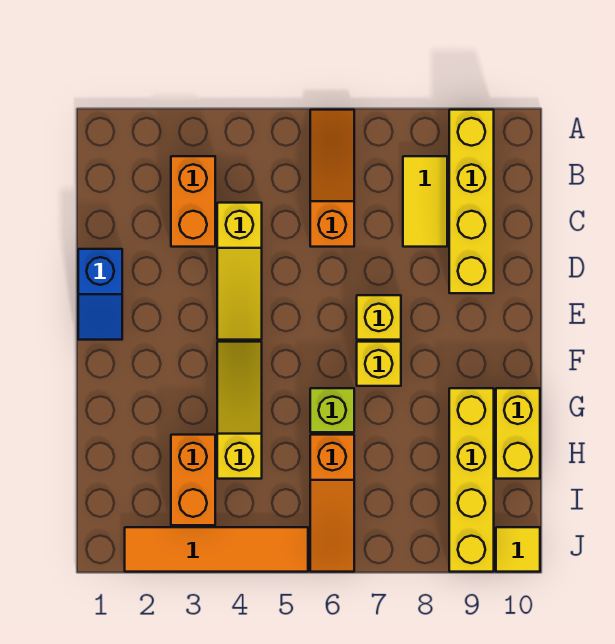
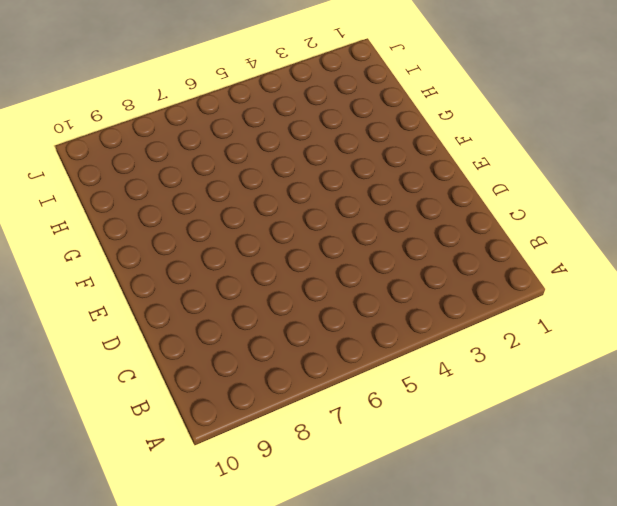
none -> orange slope A6:C6 level 1 top C
none -> yellow brick A9:D9 level 1
none -> orange brick B3:C3 level 1

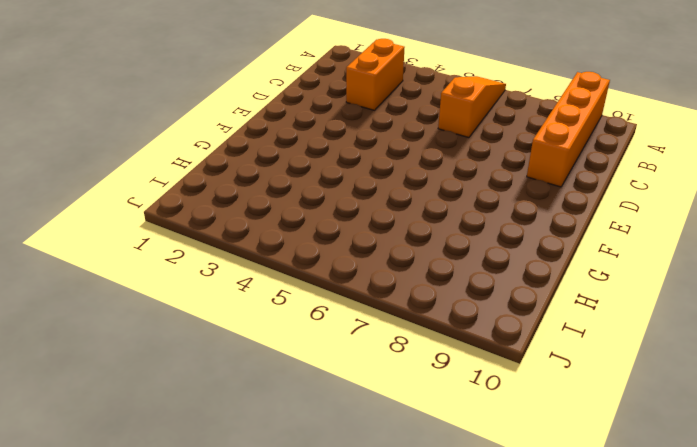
orange brick A9:D9 level 1 -> yellow brick A9:D9 level 1
none -> yellow tile B8:C8 level 1
none -> yellow slope C4:E4 level 1 top C
none -> blue slope D1:E1 level 1 top D

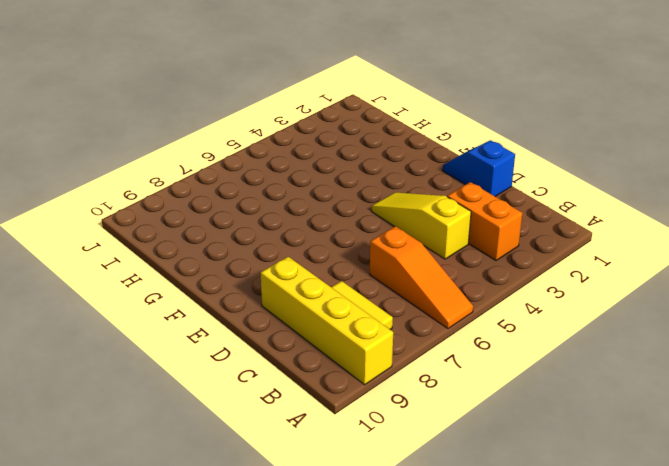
none -> yellow brick E7 level 1
none -> yellow slope F4:H4 level 1 top H
none -> yellow brick F7 level 1

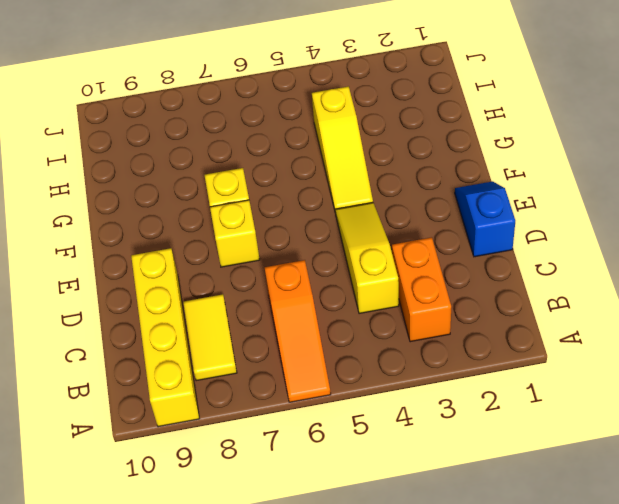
none -> lime brick G6 level 1
none -> yellow brick G9:J9 level 1
none -> yellow brick G10:H10 level 1

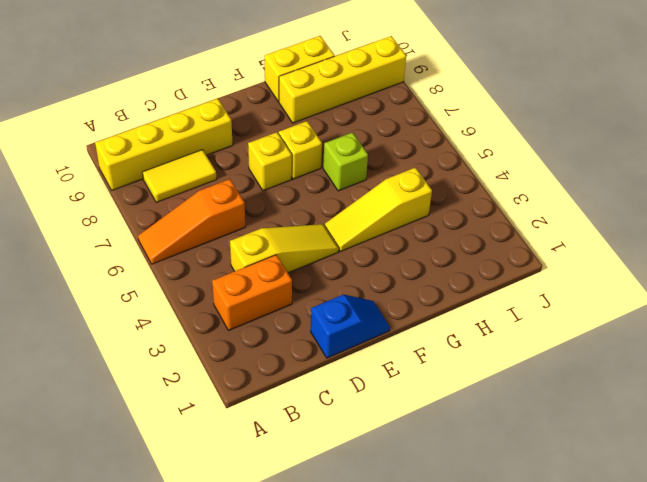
none -> orange brick H3:I3 level 1
none -> orange slope H6:J6 level 1 top H
none -> orange tile J2:J5 level 1

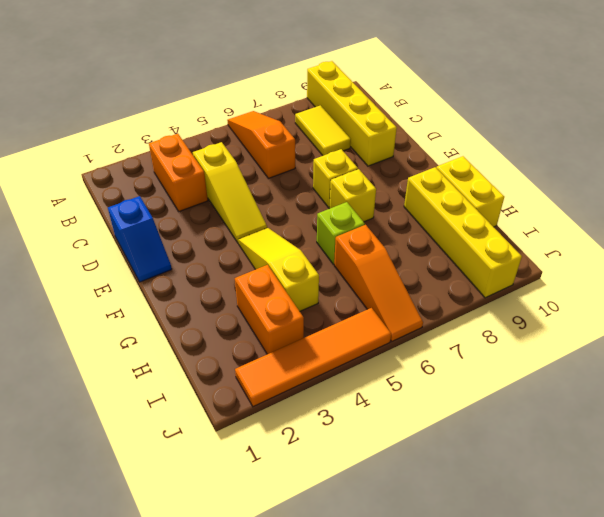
none -> yellow tile J10 level 1

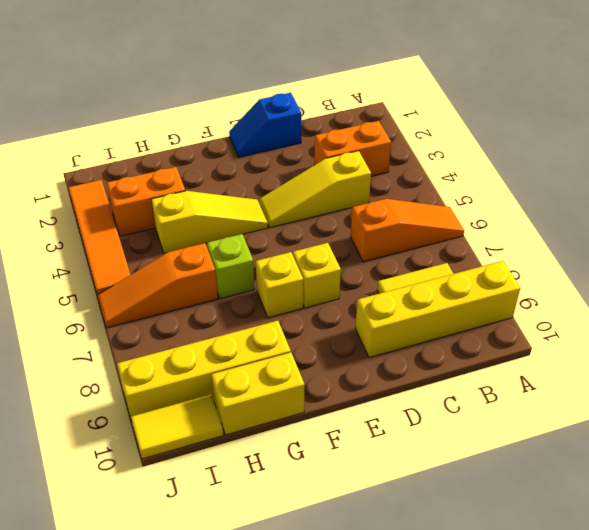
yellow tile I10:J10 level 1 -> yellow tile J10 level 1

